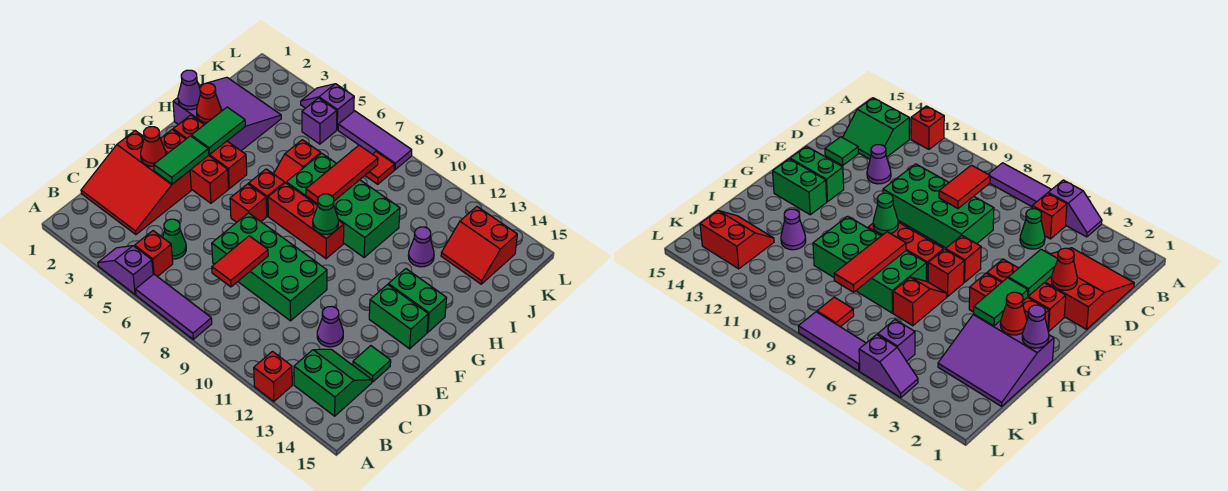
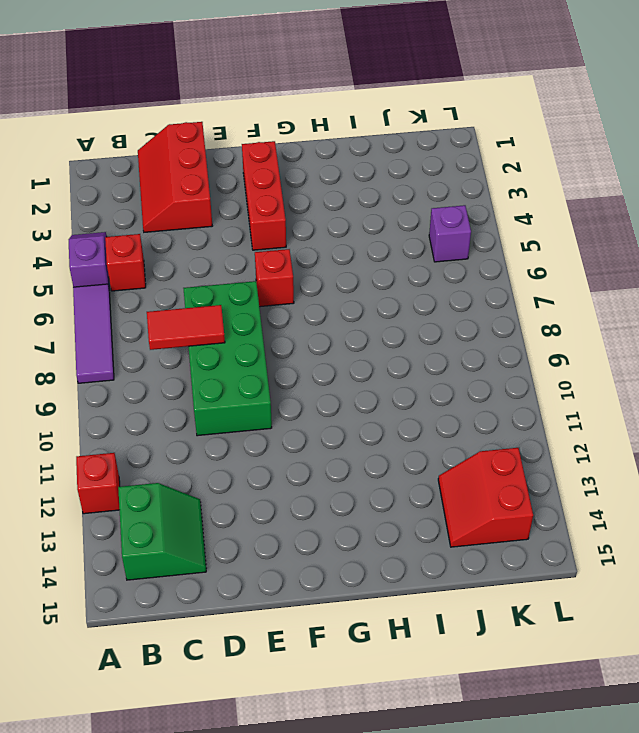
red slope C1:D3 level 1 top D -> red slope C1:E3 level 1 top E
none -> green cone C5 level 1
none -> purple cone D12 level 1
none -> green tile D14 level 1
none -> green brick F13:F14 level 1

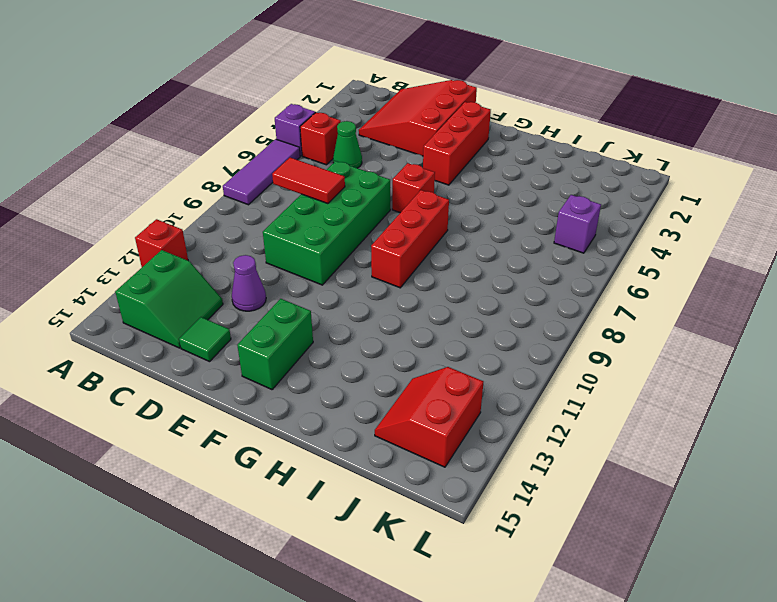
none -> red brick G2:G4 level 1
none -> red brick G6 level 1
none -> green brick G13:G14 level 1
none -> purple slope H1:J3 level 1 top H

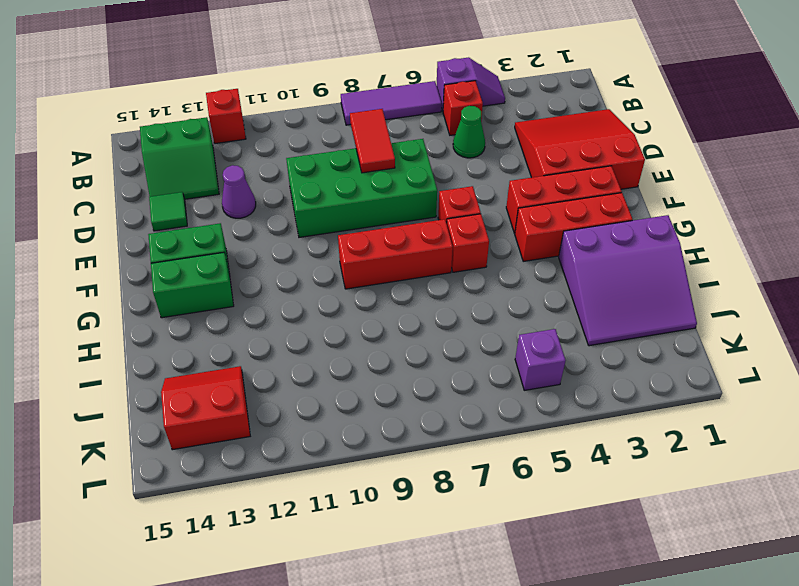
none -> red slope H6:I6 level 1 top I
none -> green brick H7:I10 level 1
none -> purple cone I12 level 1
none -> red tile K8 level 1

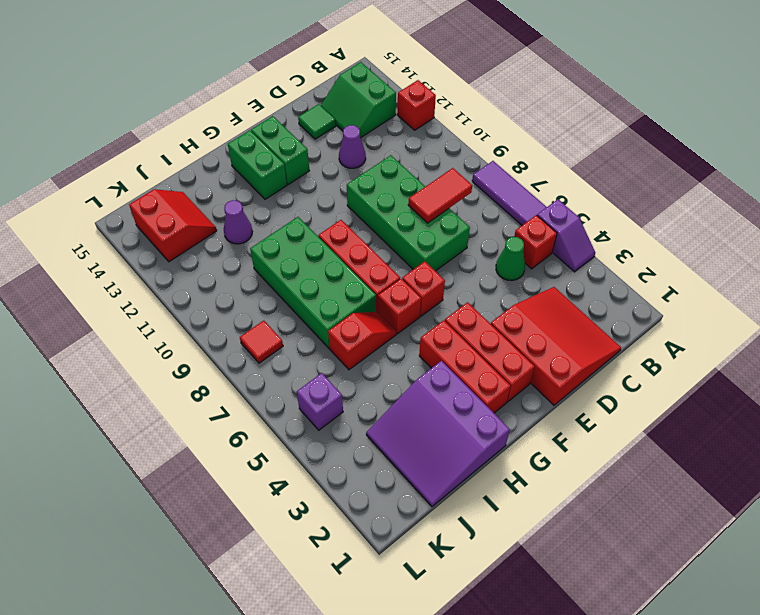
none -> purple slope L4:L5 level 1 top 5
none -> purple tile L6:L8 level 1
none -> red cone E2 level 2
none -> green tile E3:F3 level 2

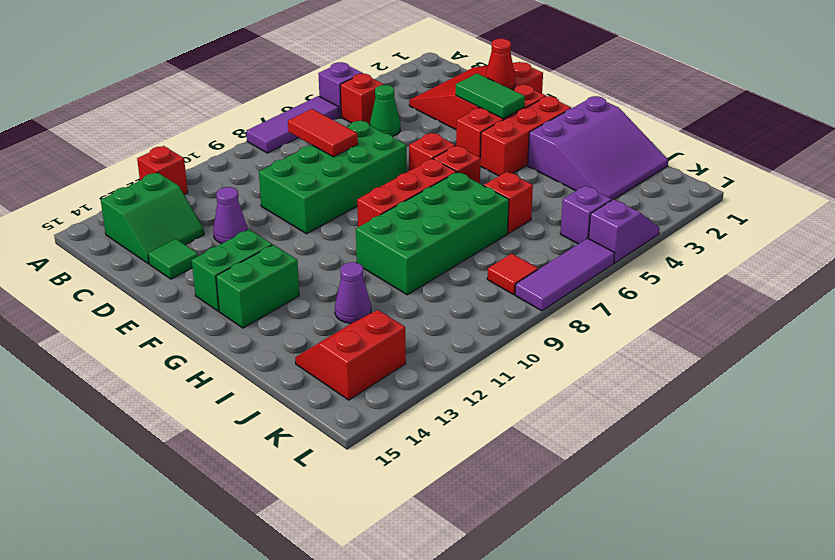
none -> green tile G3:H3 level 2
none -> green cone G9 level 2
none -> purple cone H1 level 2
none -> red cone H2 level 2

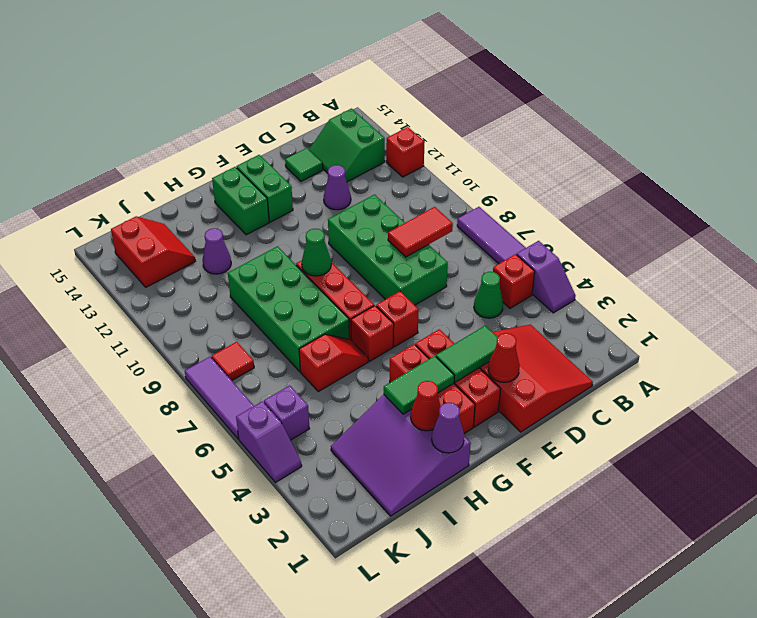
none -> red tile H8:J8 level 2

